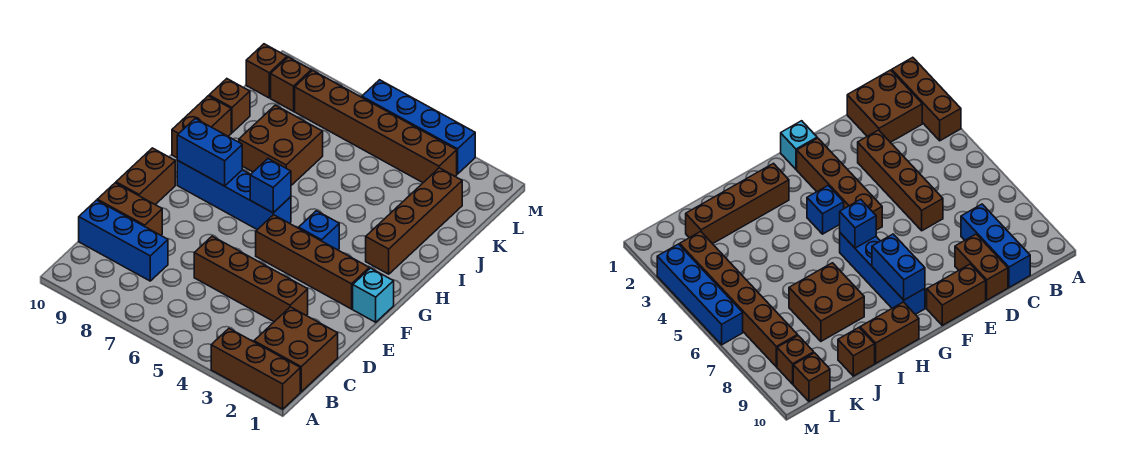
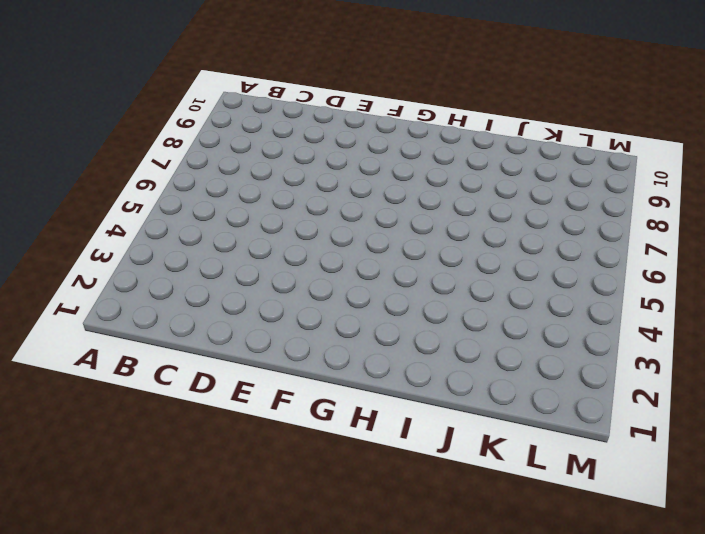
none -> brown brick A1:A3 level 1
none -> brown brick B1:C2 level 1
none -> blue brick C8:C10 level 1

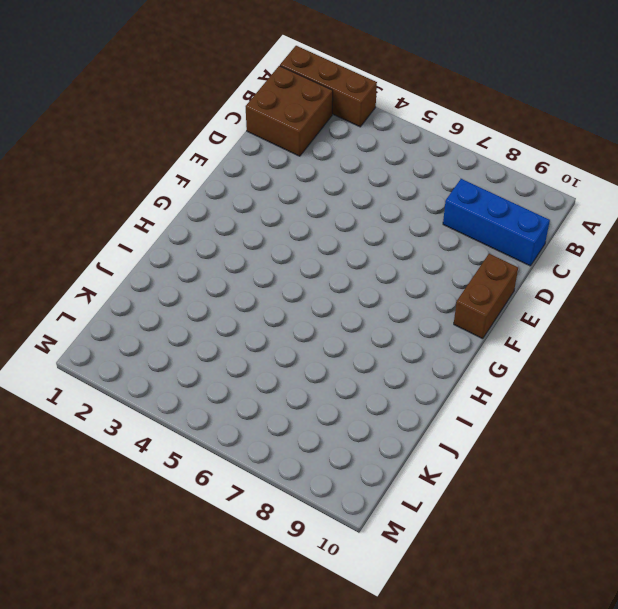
none -> brown brick D3:D6 level 1
none -> brown brick D9:D10 level 1
none -> cyan brick F1 level 1

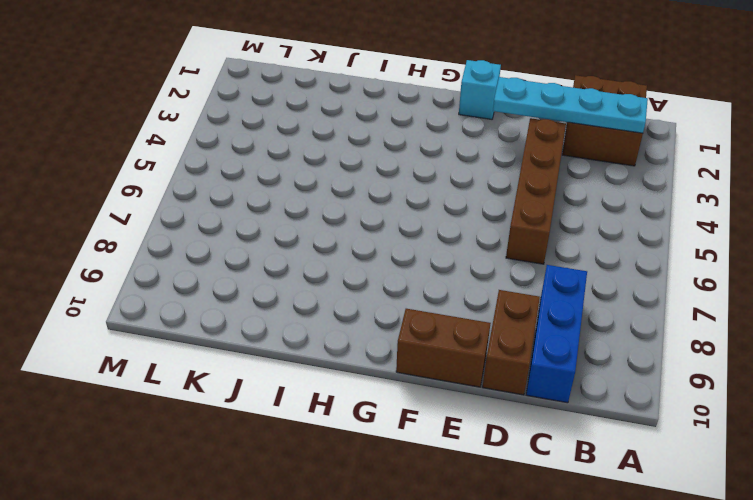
cyan plate B2:E2 level 2 -> none
none -> brown brick A1:A3 level 1
none -> brown brick F2:F5 level 1
none -> blue brick G4 level 1

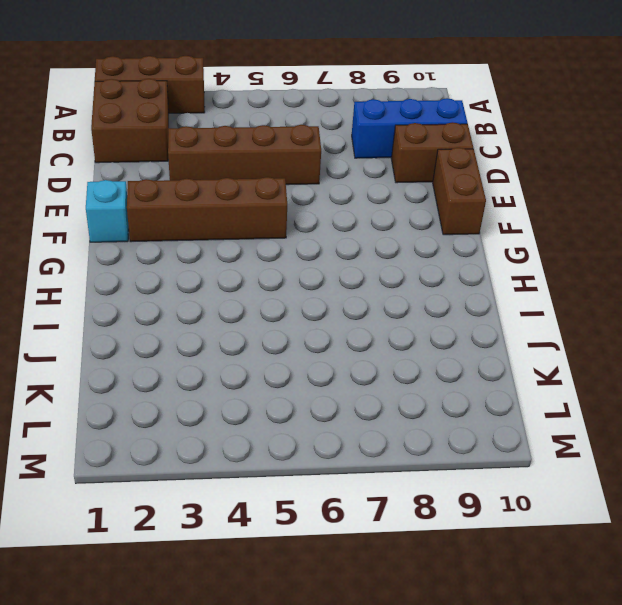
none -> blue brick G4 level 1
none -> blue brick G6:G9 level 1
none -> brown brick H2:K2 level 1

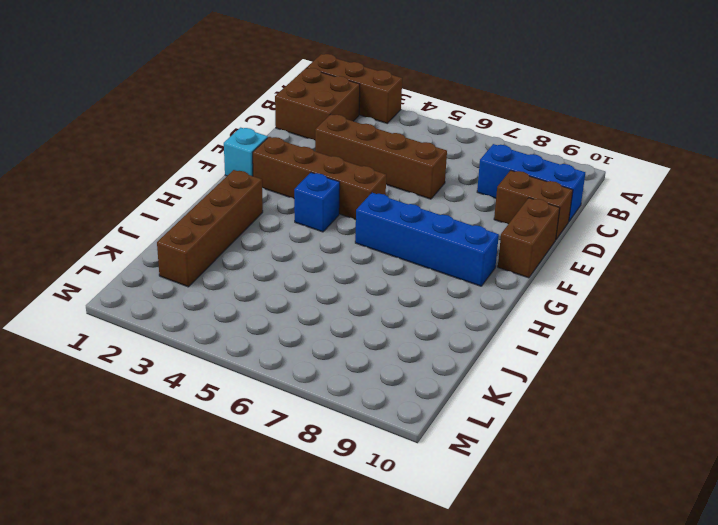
none -> brown brick H10:I10 level 1
none -> brown brick I7:J8 level 1
none -> brown brick J10 level 1

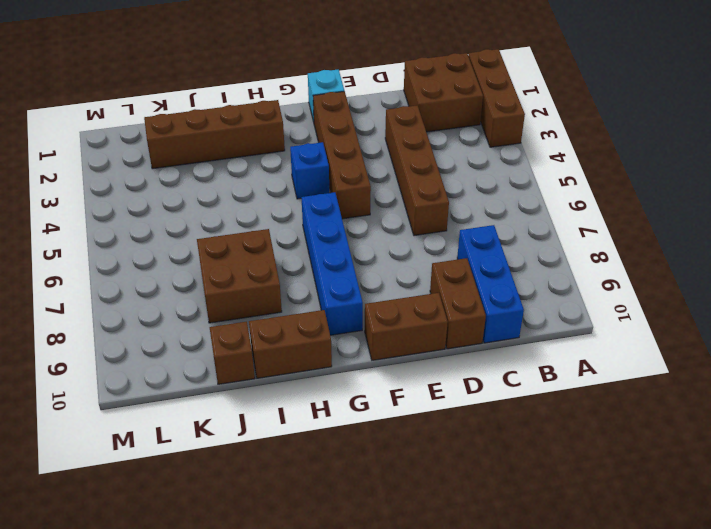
none -> brown brick L3:L8 level 1
none -> brown brick L9 level 1
none -> brown brick L10 level 1

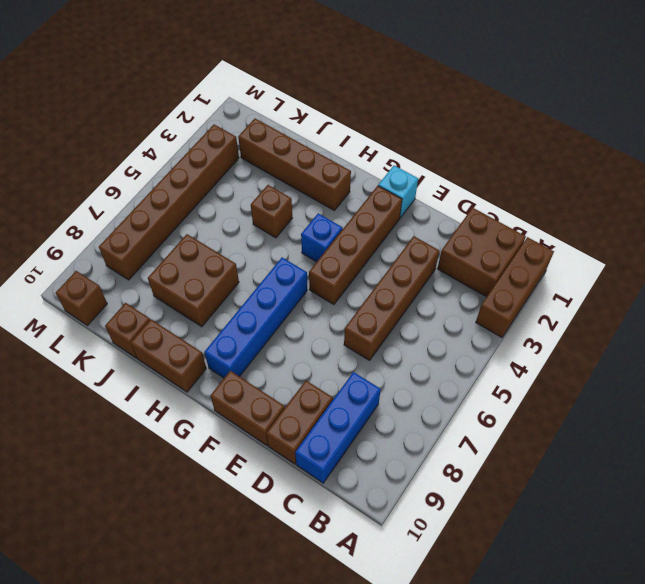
brown brick I4 level 1 -> brown brick L9 level 1
none -> blue brick M3:M6 level 1
none -> blue brick G6 level 2
none -> blue brick G8:G9 level 2

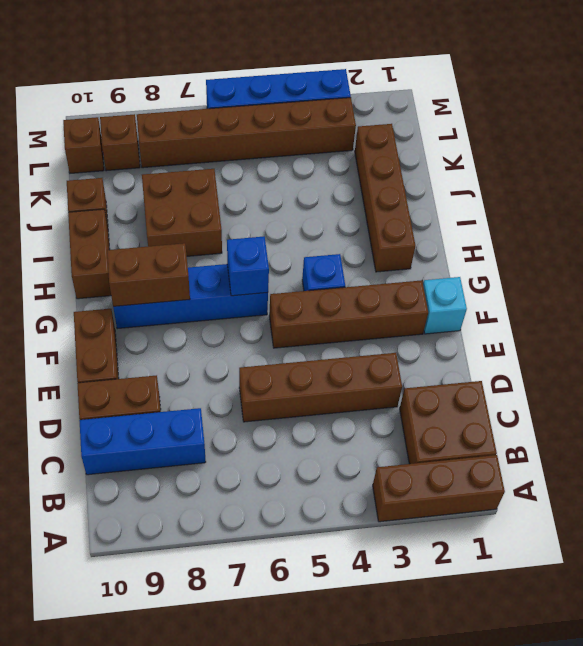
brown brick G8:G9 level 2 -> blue brick G8:G9 level 2

